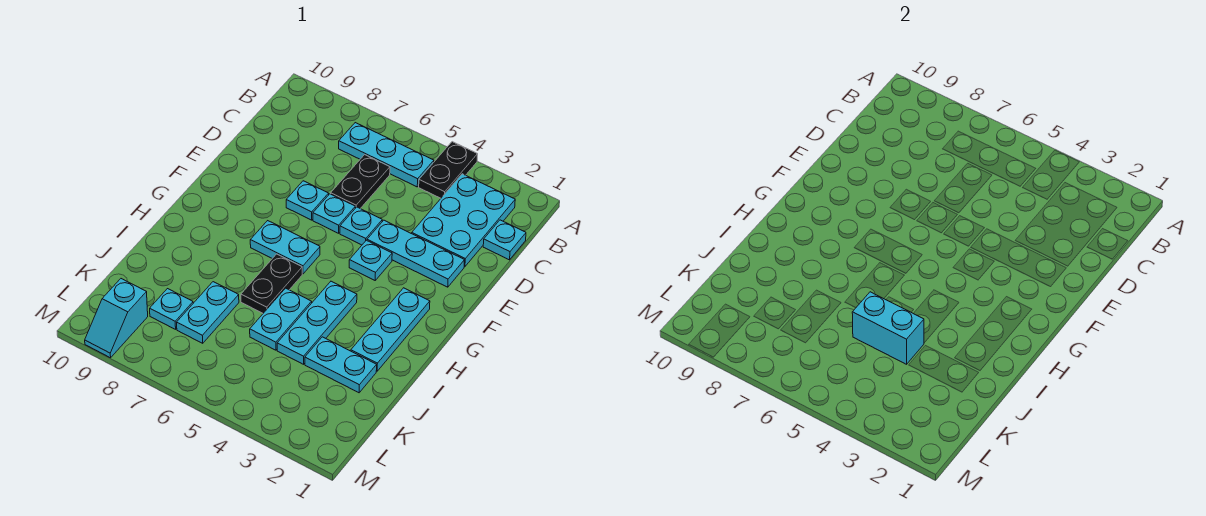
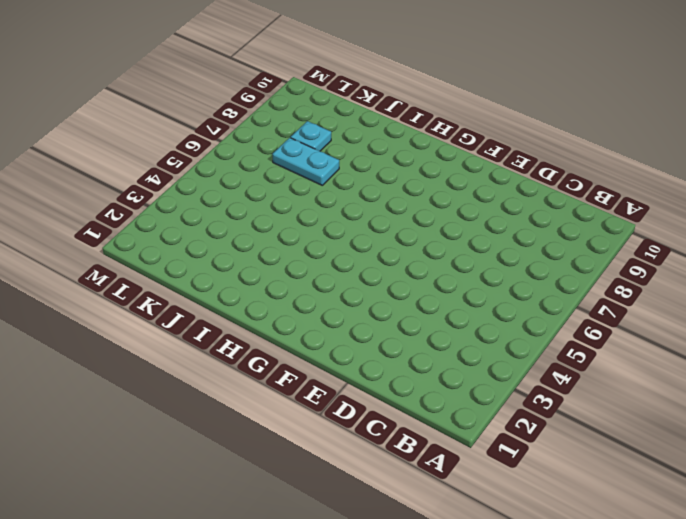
none -> black plate A4:B4 level 1
none -> cyan plate B2:D3 level 1
none -> cyan plate B5:B7 level 1

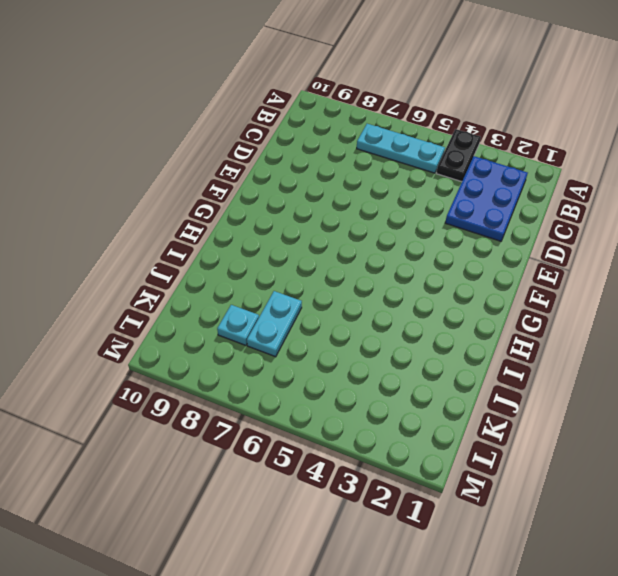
blue plate B2:D3 level 1 -> cyan plate B2:D3 level 1
none -> cyan plate C1 level 1
none -> black plate C6:D6 level 1
none -> cyan plate E2:E4 level 1

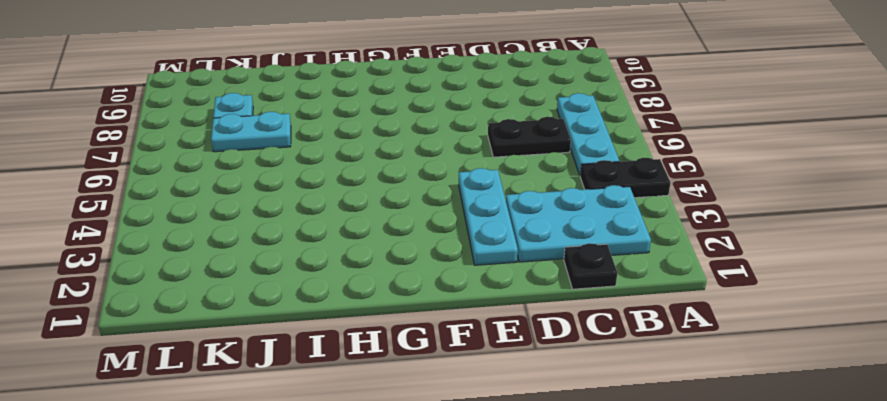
black plate C1 level 1 -> cyan plate C1 level 1
none -> cyan plate E5 level 1
none -> cyan plate E6 level 1
none -> cyan plate E7 level 1

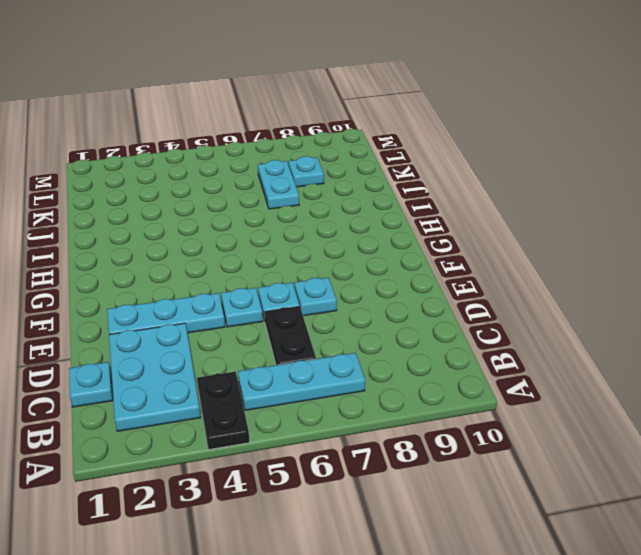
none -> cyan plate F4 level 1
none -> cyan plate G2:I2 level 1
none -> cyan plate G6:G7 level 1

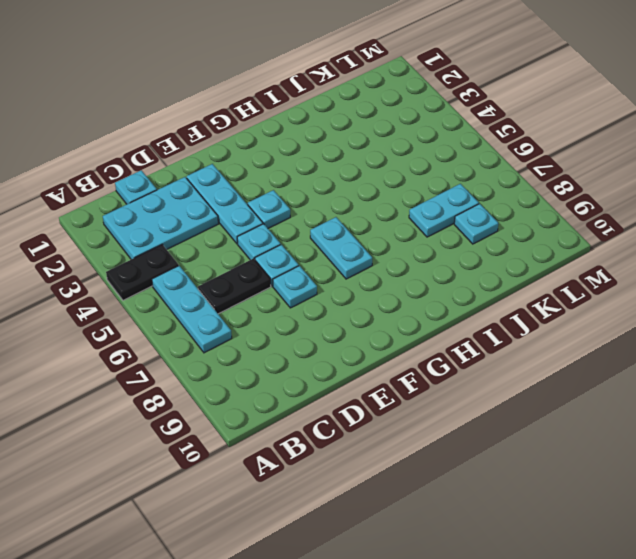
none -> cyan plate G2:I2 level 1
none -> cyan plate H4:J4 level 1
none -> black plate H6:I6 level 1

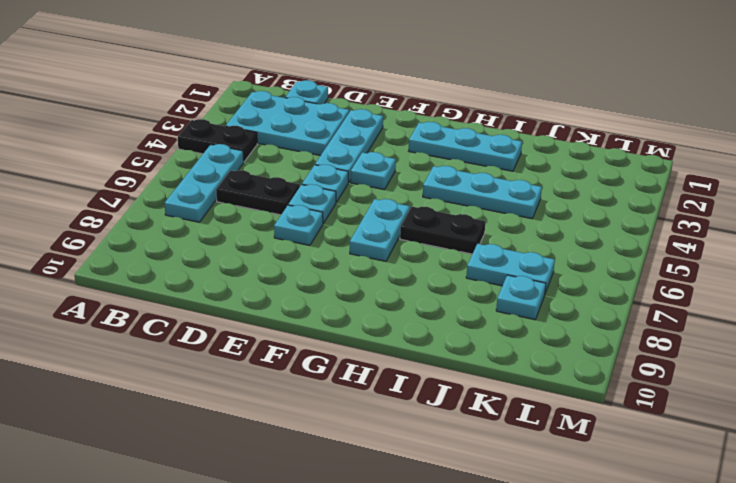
none -> cyan plate I5:J5 level 1
none -> cyan plate J2:J3 level 1
none -> cyan slope L9:M9 level 1 top L

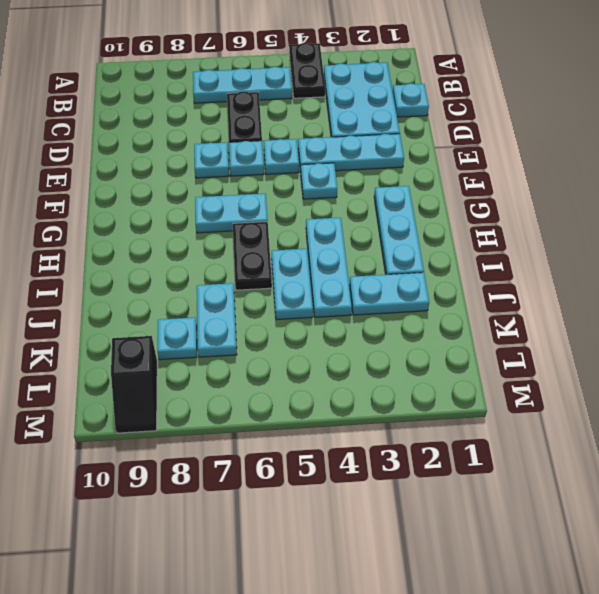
black slope L9:M9 level 1 top L -> cyan slope L9:M9 level 1 top L
none -> cyan brick J4:J5 level 2

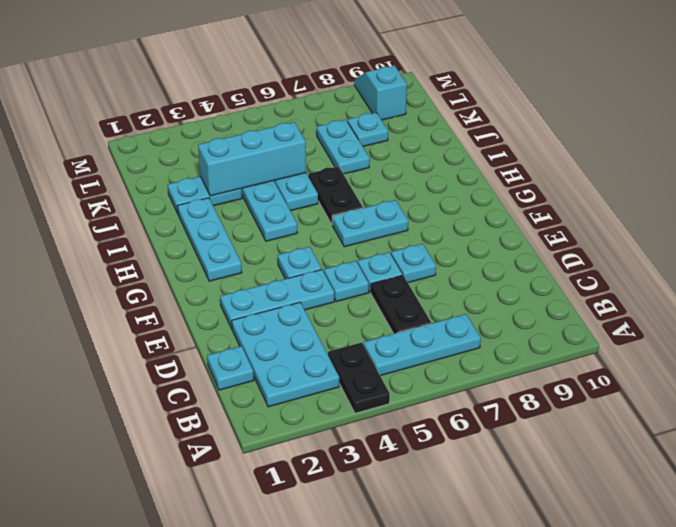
cyan brick J3:J5 level 2 -> cyan brick J4:J5 level 2

